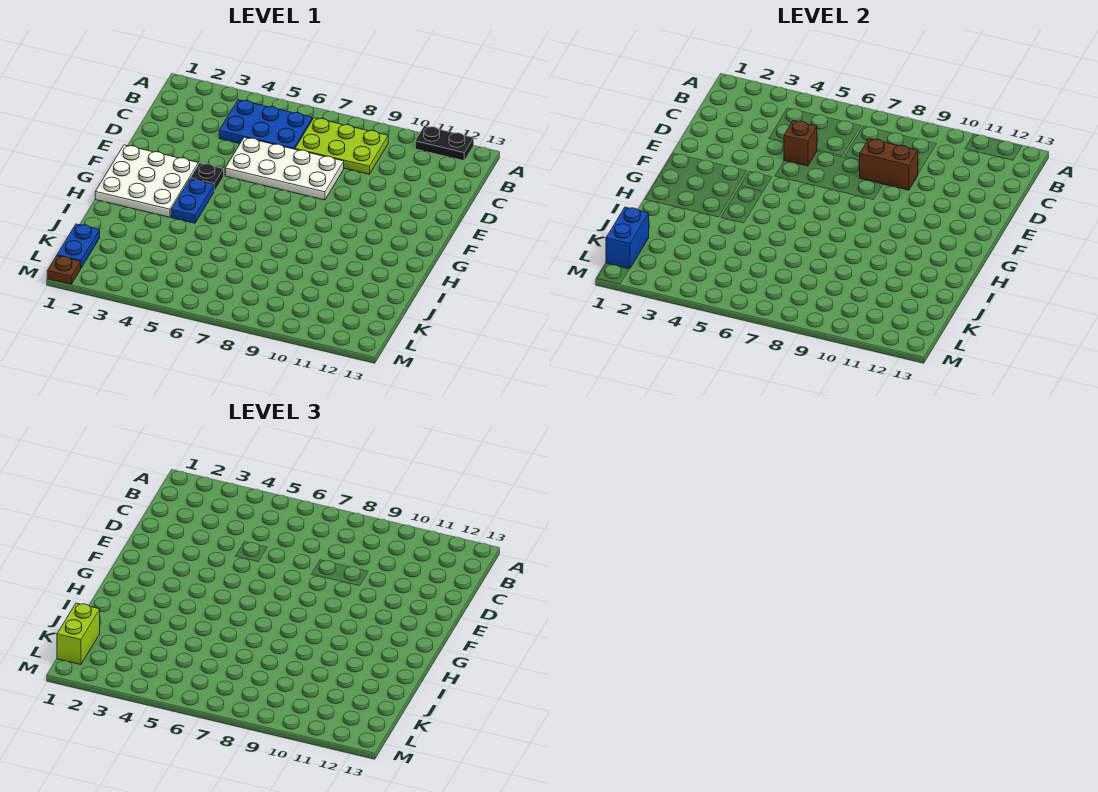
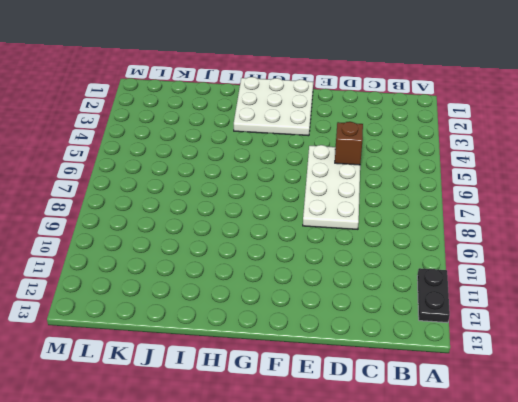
none -> blue plate B4:C6 level 1
none -> lime plate B7:C9 level 1
none -> black plate F4 level 1

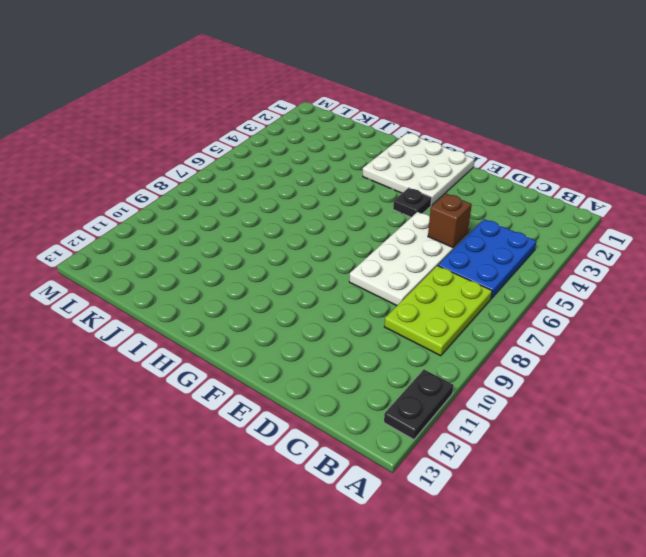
none -> blue plate G4:H4 level 1
none -> blue plate K1:L1 level 1
none -> brown plate M1 level 1

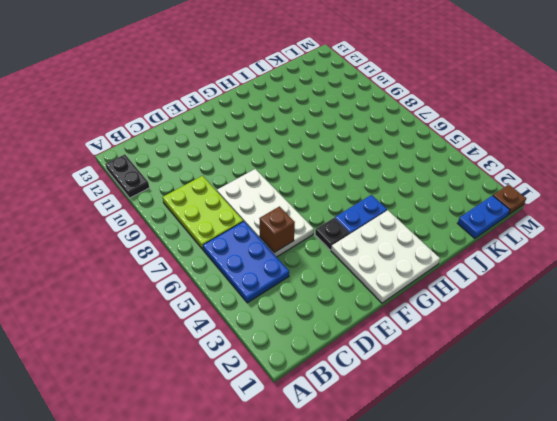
none -> brown brick D8:D9 level 2
none -> blue brick K1:L1 level 2
none -> lime brick K1:L1 level 3

